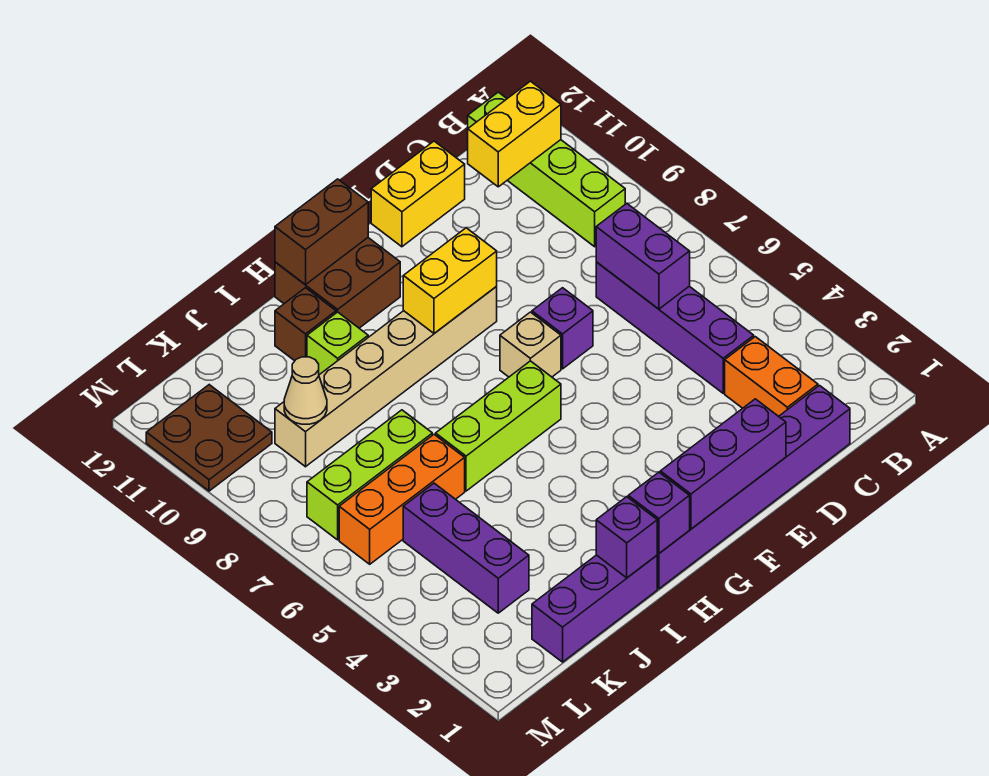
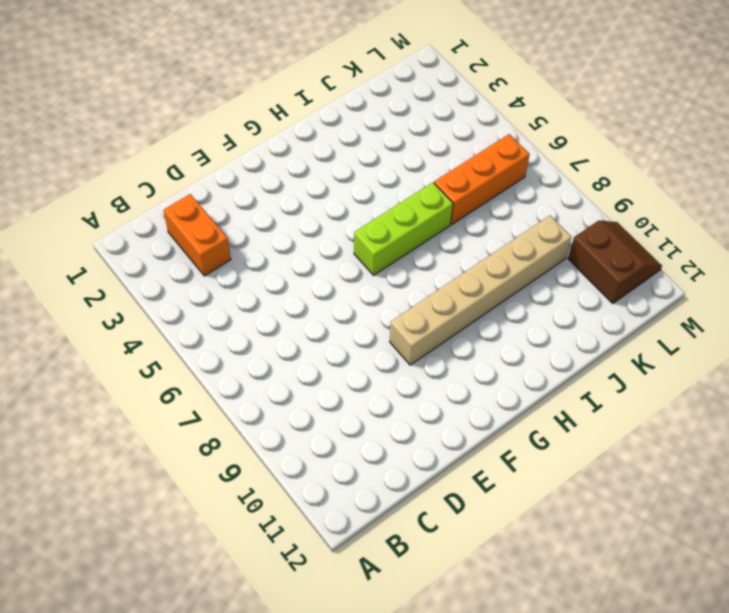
brown slope L10:M11 level 1 top L -> brown plate L10:M11 level 1
none -> lime brick B9:B12 level 1
none -> purple brick C1:H1 level 1
none -> purple brick C4:C7 level 1

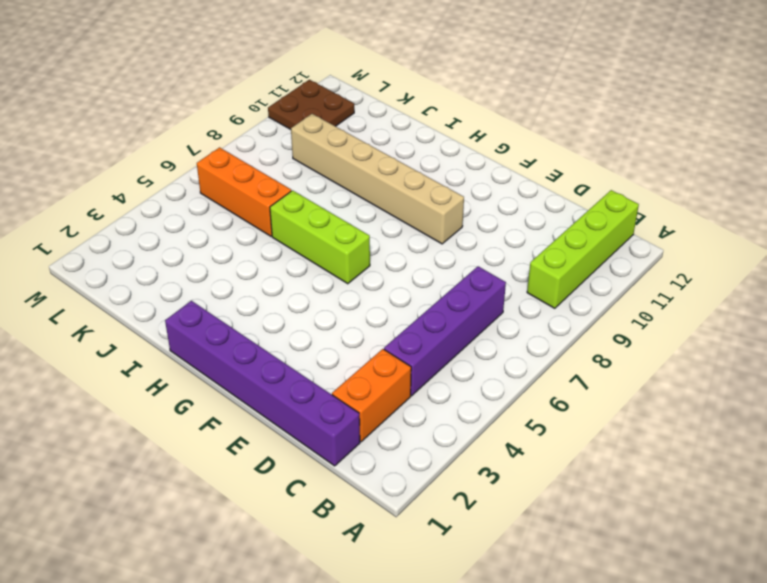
none -> yellow brick D12:E12 level 1
none -> purple brick E7 level 1
none -> tan brick F7 level 1

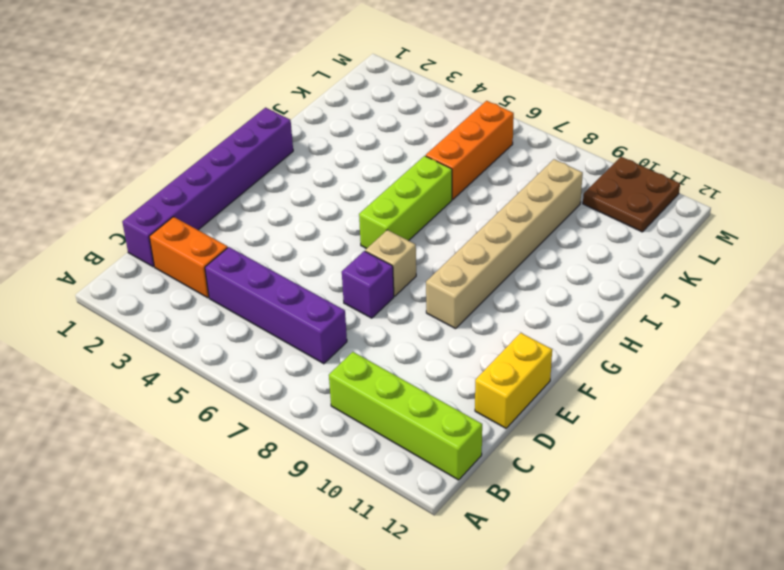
none -> brown brick G11:H12 level 1
none -> purple brick I1:K1 level 1
none -> lime brick I10 level 1

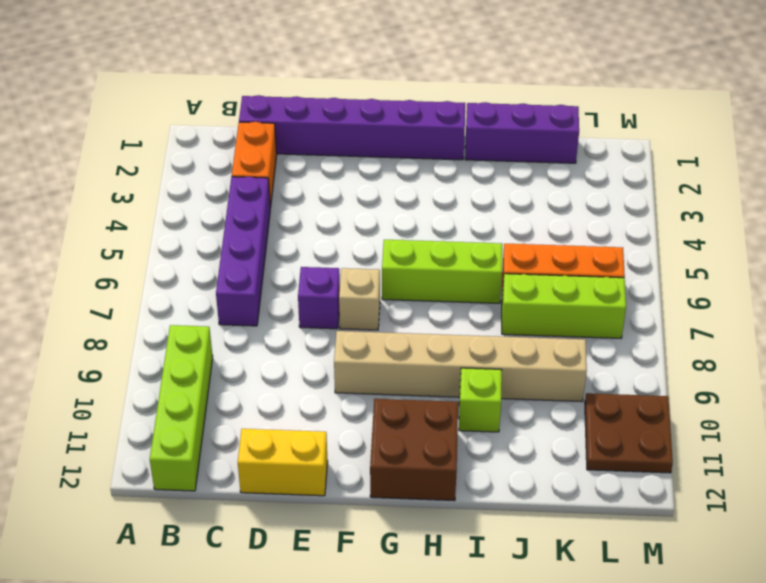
none -> brown brick I11 level 1
none -> purple brick K3:K5 level 1
none -> yellow brick B11:C11 level 2

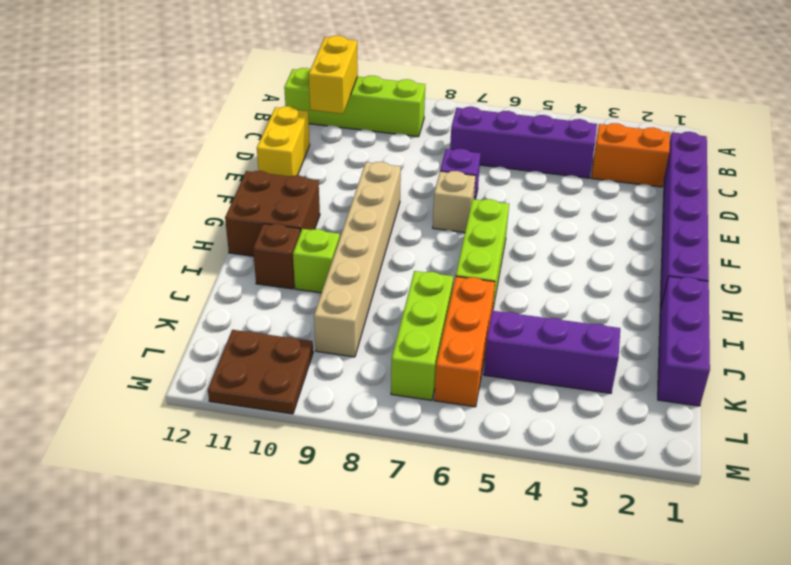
none -> purple brick C6:C7 level 2
none -> purple brick E1:G1 level 2
none -> yellow brick F9:G9 level 2

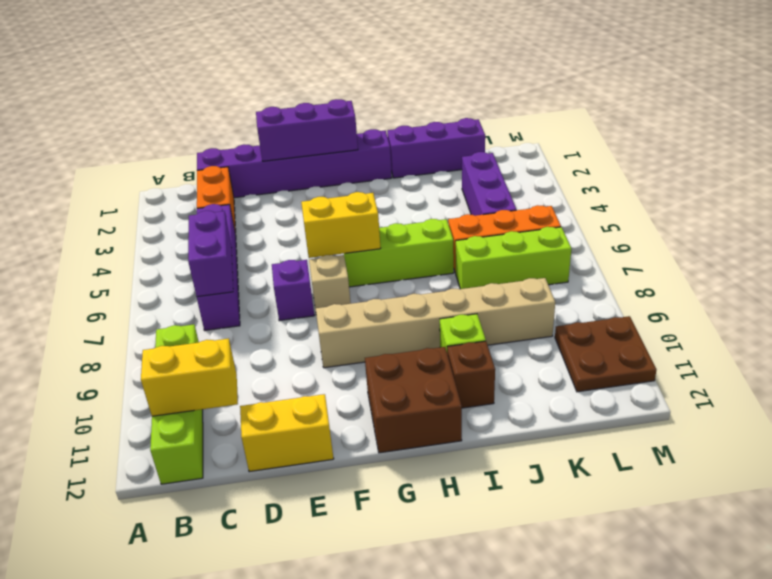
yellow brick F6:G6 level 2 -> yellow brick F9:G9 level 2
none -> brown brick G12:H12 level 2
none -> purple brick H1 level 2
none -> purple brick I1 level 2

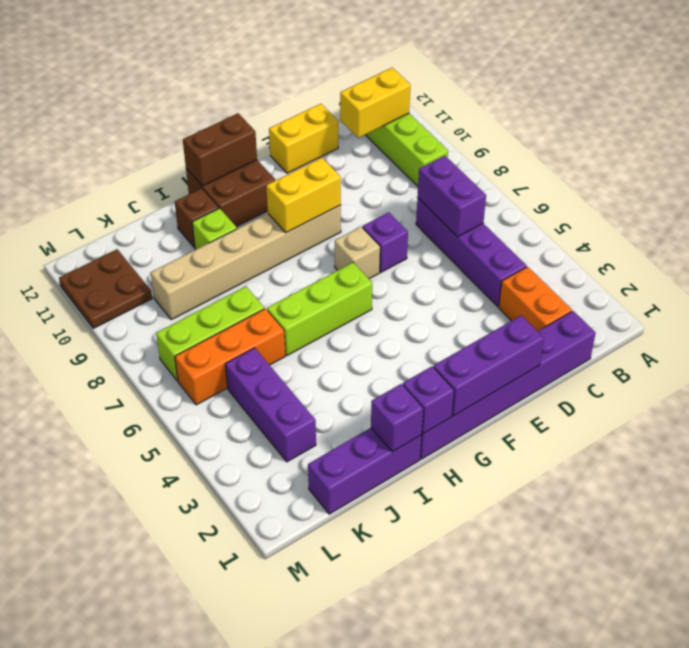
none -> tan cone K9 level 2

